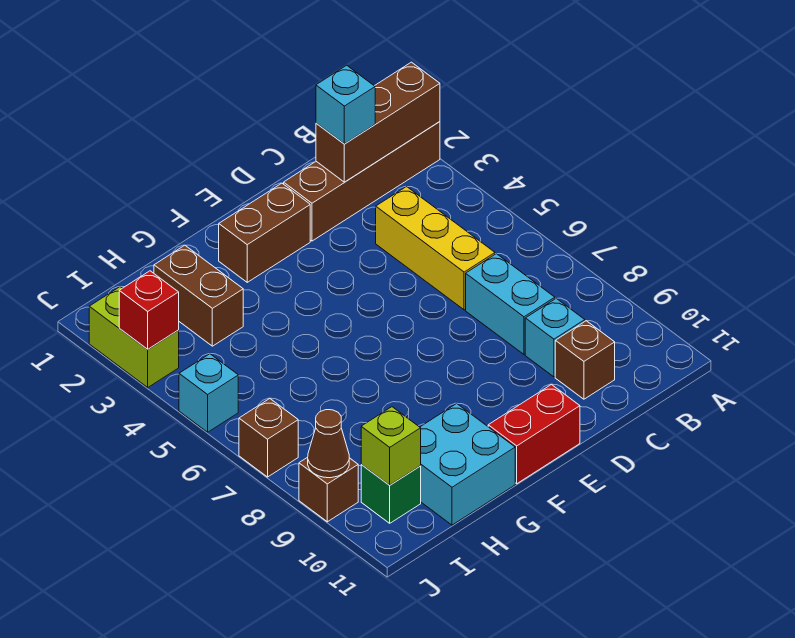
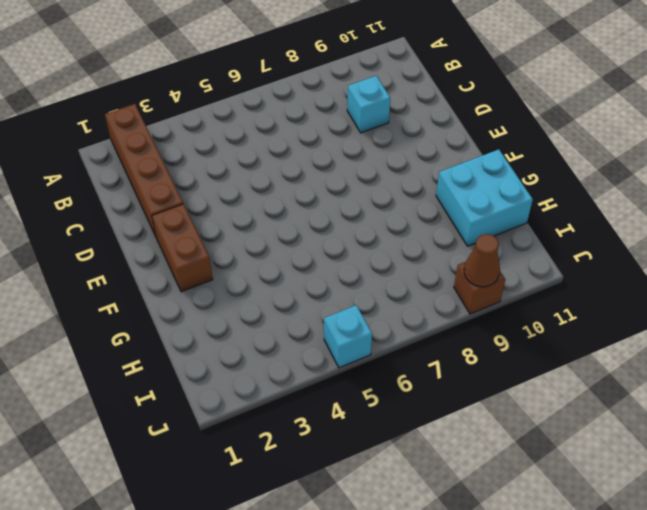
none -> yellow brick C4:C6 level 1
none -> cyan brick C7:C8 level 1
none -> brown brick C10 level 1

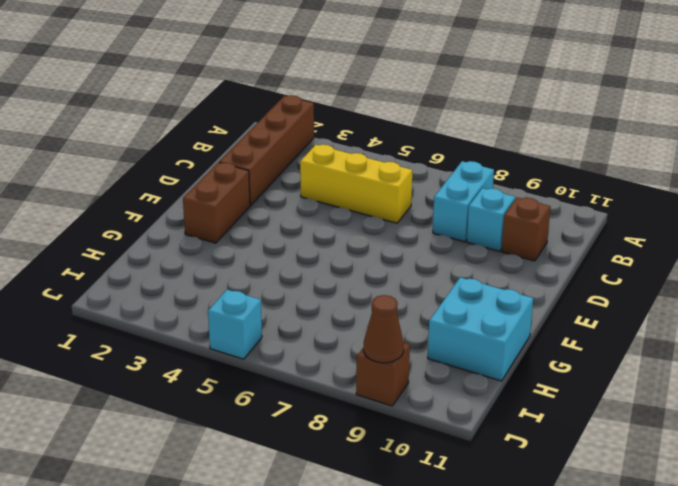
cyan brick B8:C8 level 1 -> cyan brick C7:C8 level 1
none -> red brick E11:F11 level 1
none -> brown brick H2:H3 level 1
none -> green brick I10 level 1

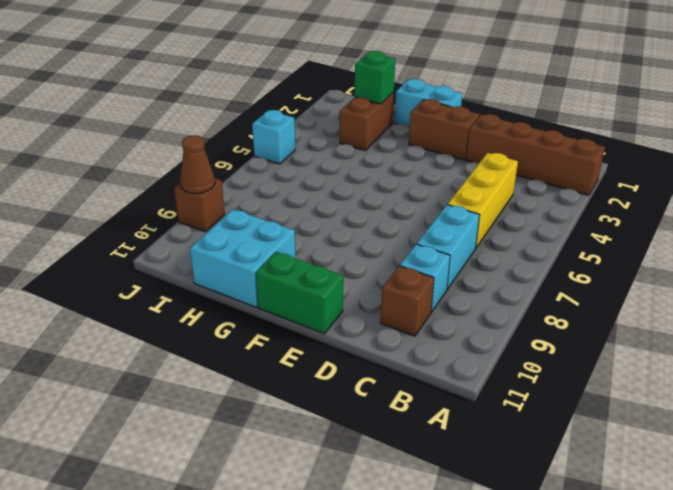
green brick E11:F11 level 1 -> red brick E11:F11 level 1
cyan brick F1:G1 level 1 -> none
green brick H2 level 2 -> green brick I10 level 1
none -> lime brick J2:J3 level 1
none -> brown brick J7 level 1
none -> brown brick A2:C2 level 2

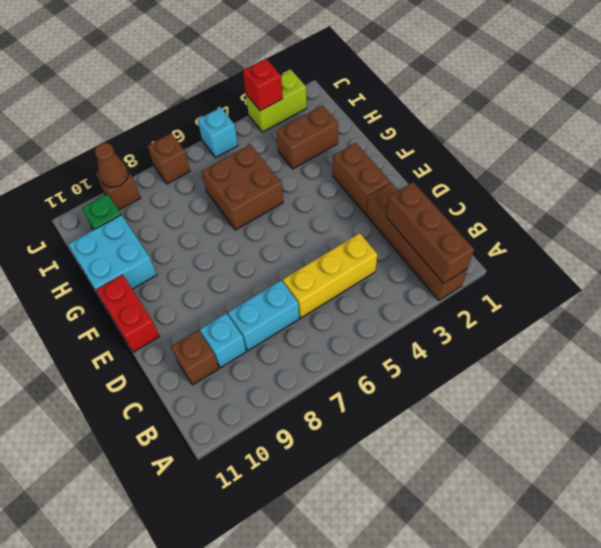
brown brick G5:H6 level 1 -> none
none -> lime brick I10 level 2
none -> cyan brick C2 level 3

